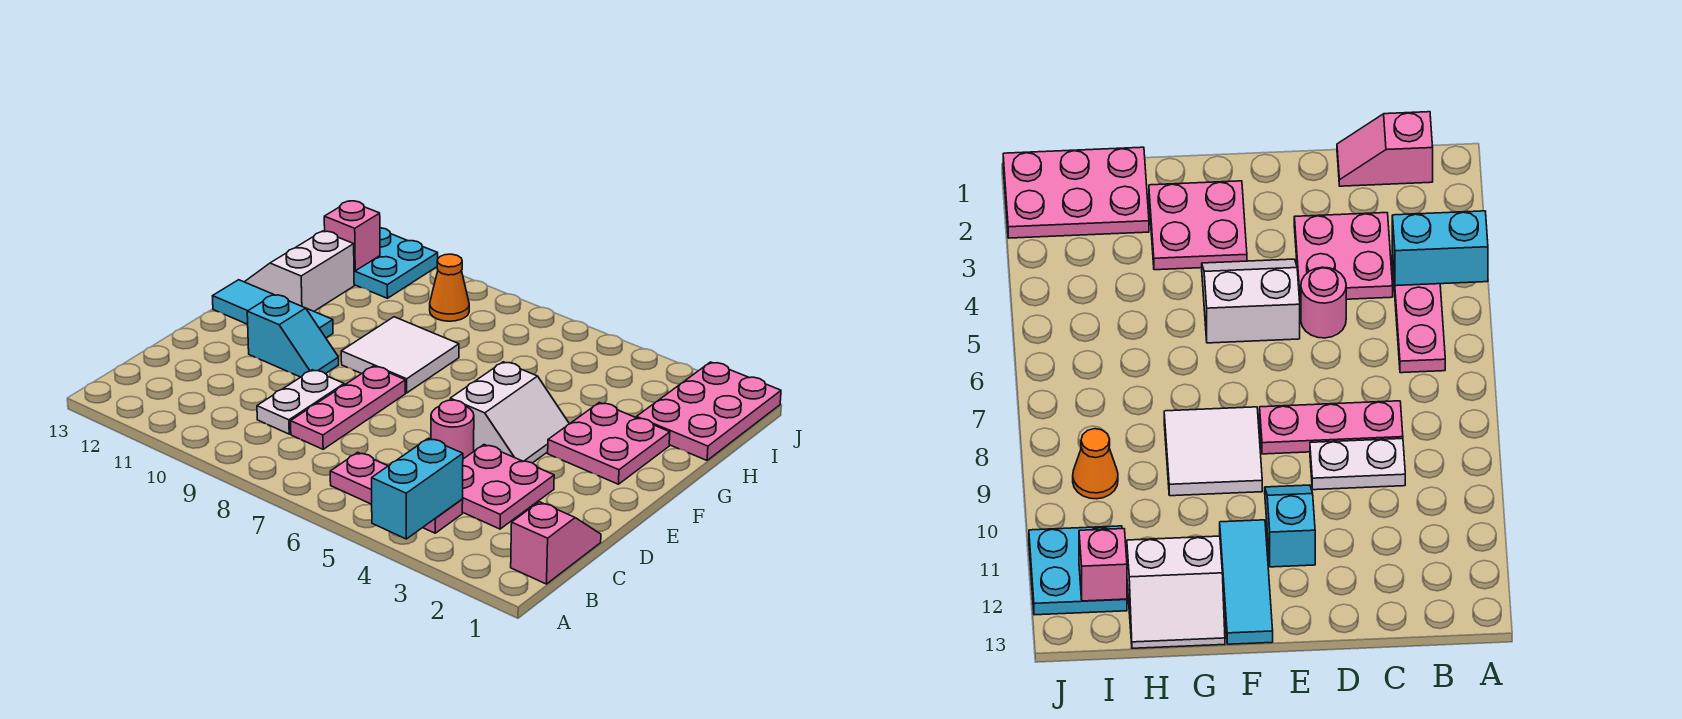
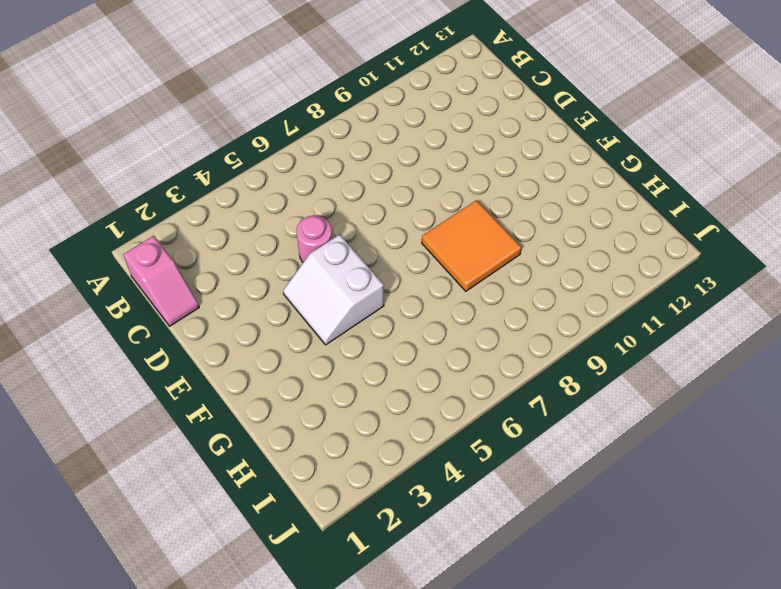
orange tile F8:G9 level 1 -> white tile F8:G9 level 1
none -> pink plate B4:B6 level 1
none -> pink plate C3:D4 level 1
none -> pink plate C8:E8 level 1

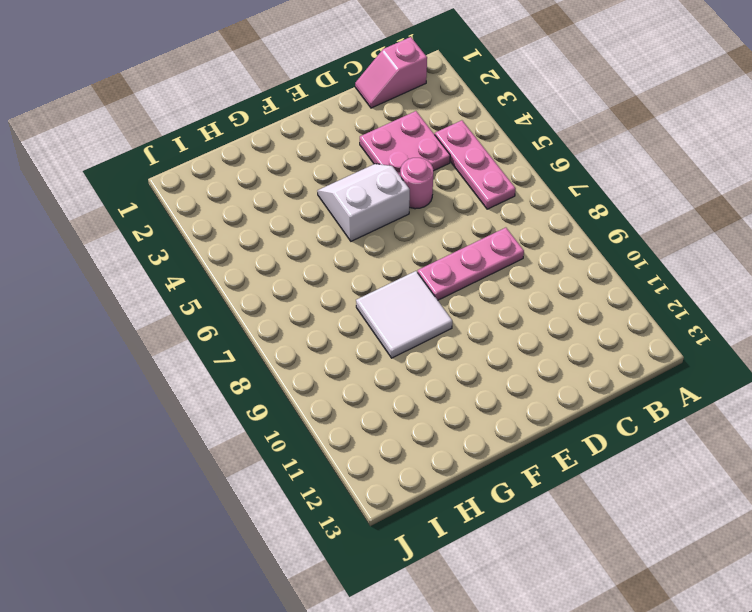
none -> white plate C9:D9 level 1
none -> cyan slope E10:E11 level 1 top 11
none -> pink plate F2:G3 level 1

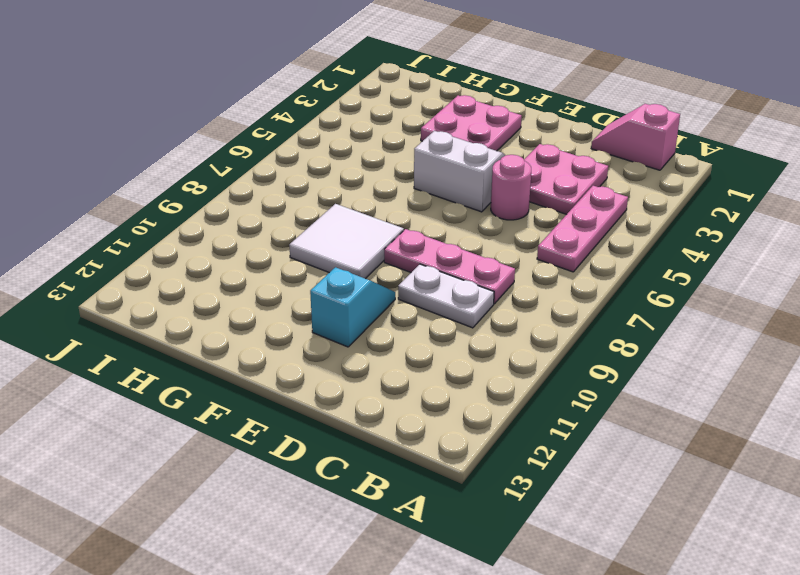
none -> cyan tile F11:F13 level 1
none -> white slope G12:H13 level 1 top 12
none -> pink plate H1:J2 level 1

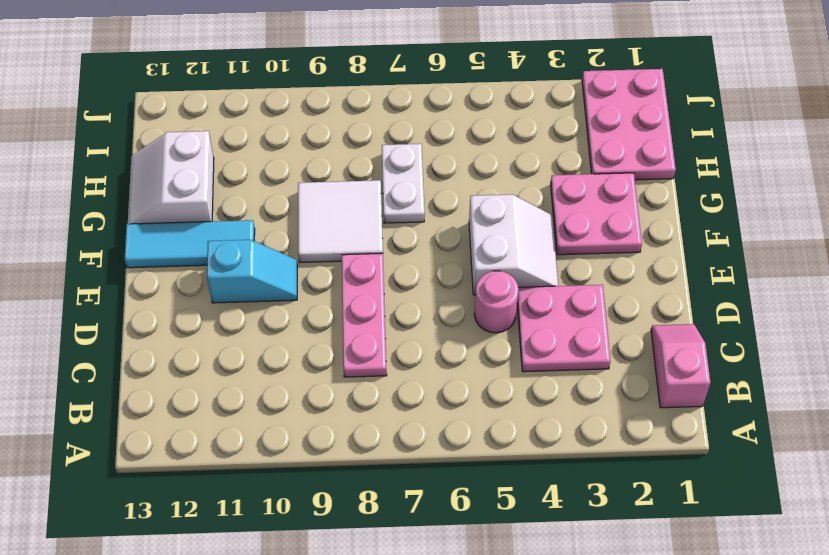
white plate G7:H7 level 1 -> white plate C9:D9 level 1
none -> pink plate B4:B6 level 1
none -> orange cone I9 level 1
none -> cyan plate I11:J12 level 1

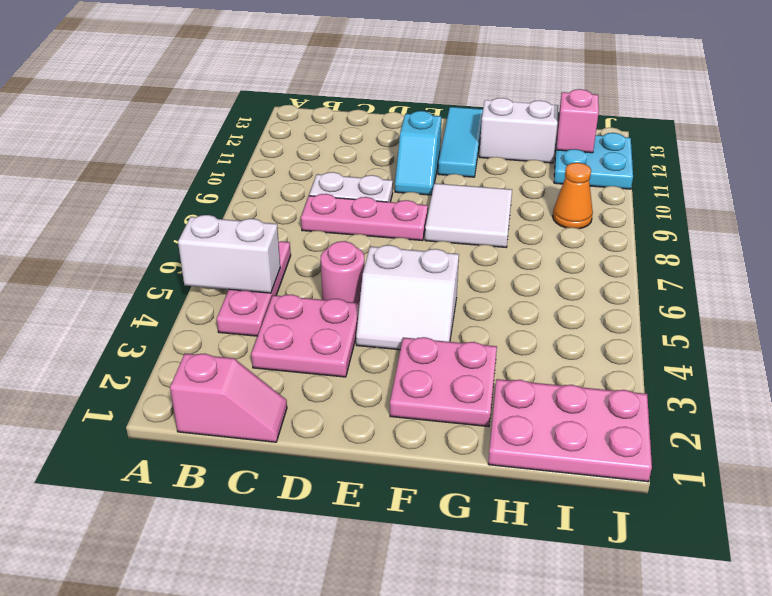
white brick A5:B5 level 2 -> none
none -> cyan brick A4:B4 level 2

